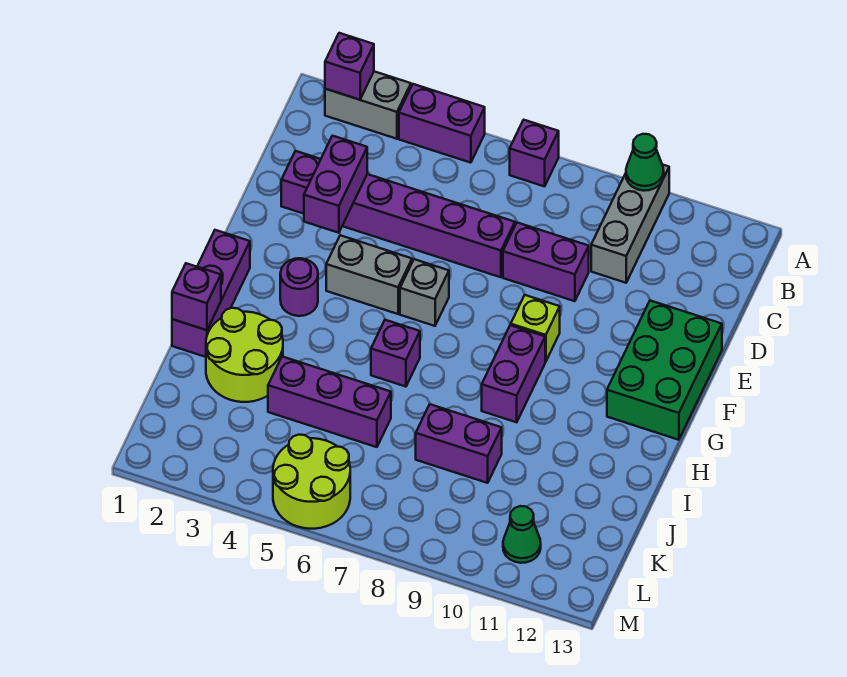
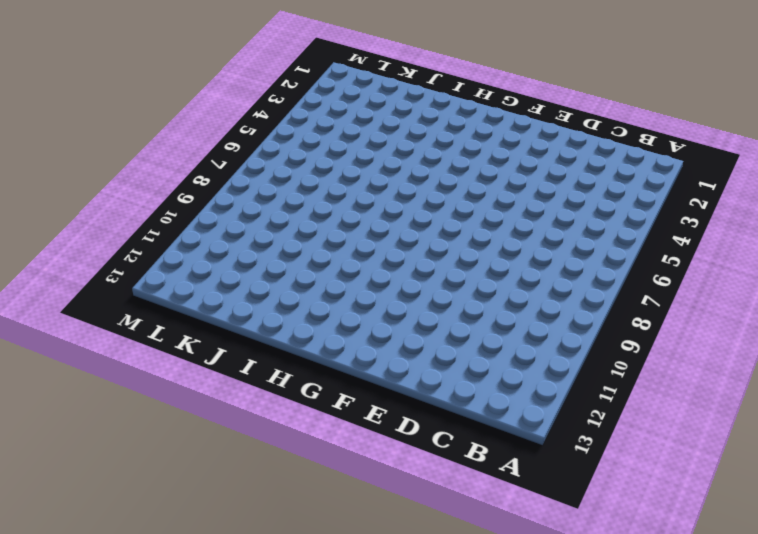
none -> grey brick A2:A3 level 1
none -> purple brick A4:A5 level 1
none -> purple brick A7 level 1

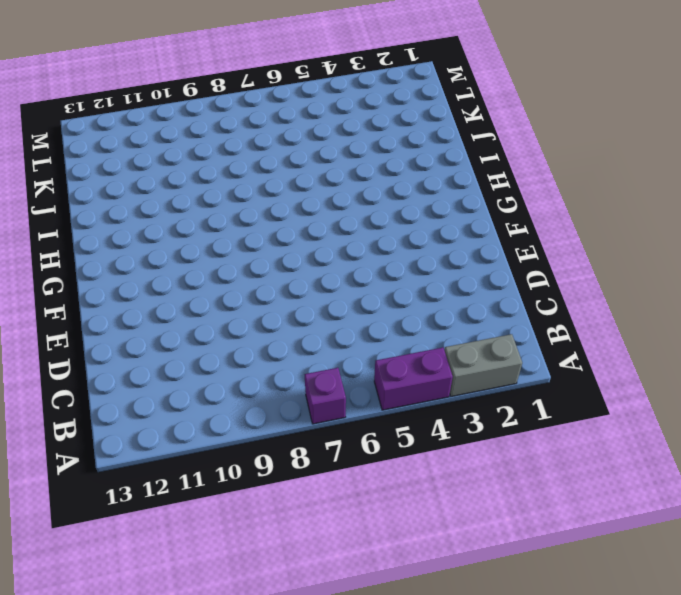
none -> grey brick A10:C10 level 1
none -> purple brick D2:D7 level 1
none -> purple brick D8:D9 level 1

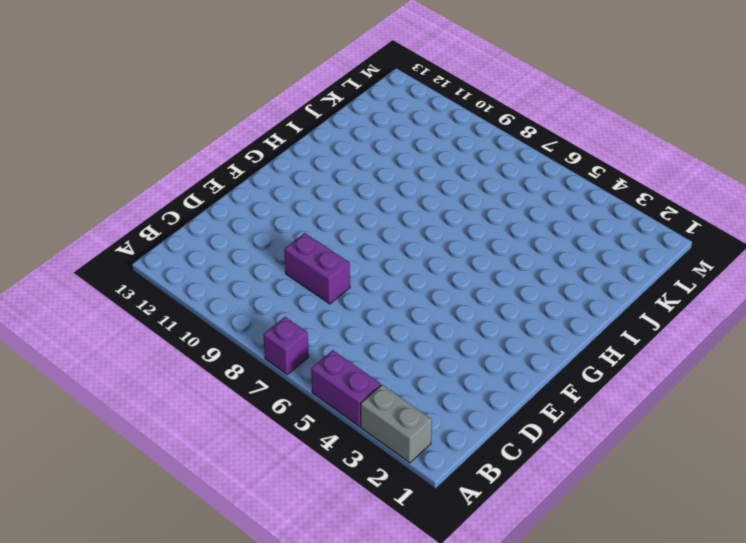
none -> grey brick A10:C10 level 1
none -> purple brick D2:D7 level 1
none -> green brick E12:G13 level 1

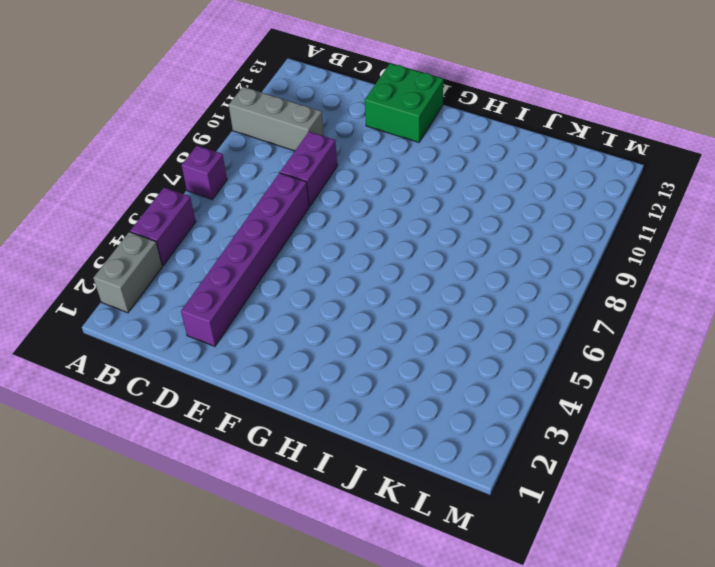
green brick E12:F13 level 1 -> green brick E12:G13 level 1
none -> grey brick F4:F5 level 1
none -> grey brick F6 level 1
none -> lime brick F9 level 1

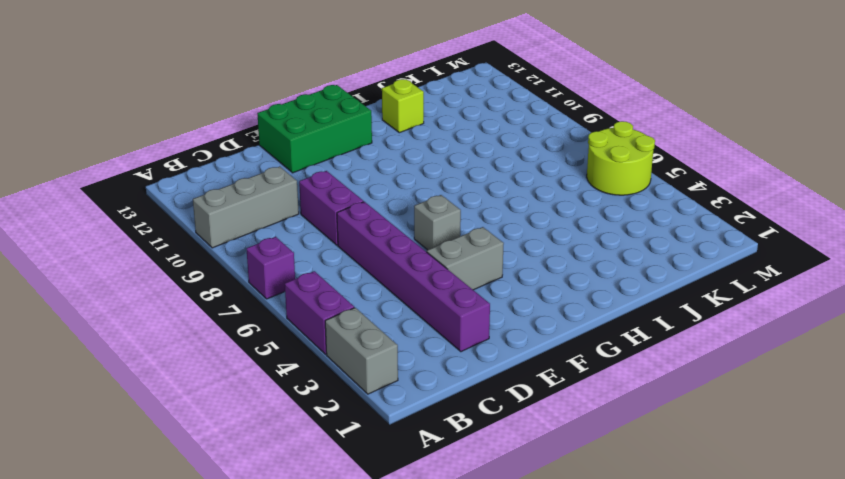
grey brick E4:F4 level 1 -> grey brick F4:F5 level 1
lime brick I12 level 1 -> lime brick F9 level 1
none -> purple brick G1:I1 level 1
none -> purple round brick G3 level 1
none -> purple brick G9:H9 level 1

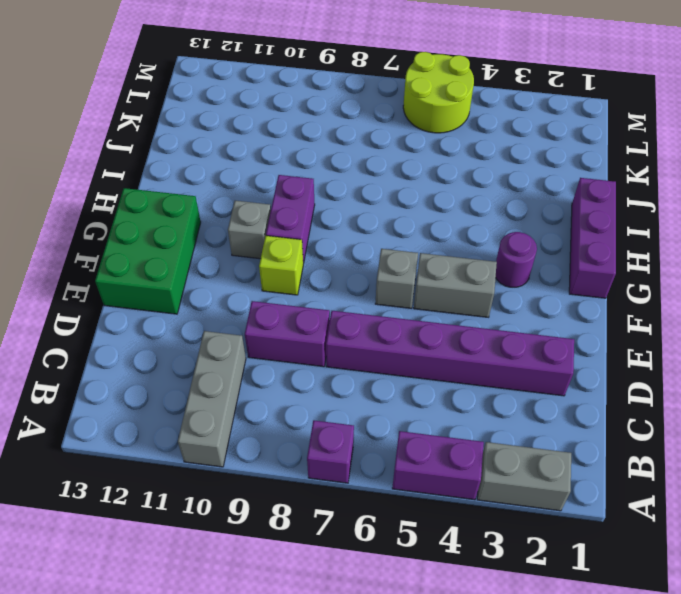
grey brick G10 level 1 -> none
none -> purple brick H6 level 1
none -> lime round brick I2:J3 level 1
none -> purple brick J4:J6 level 1

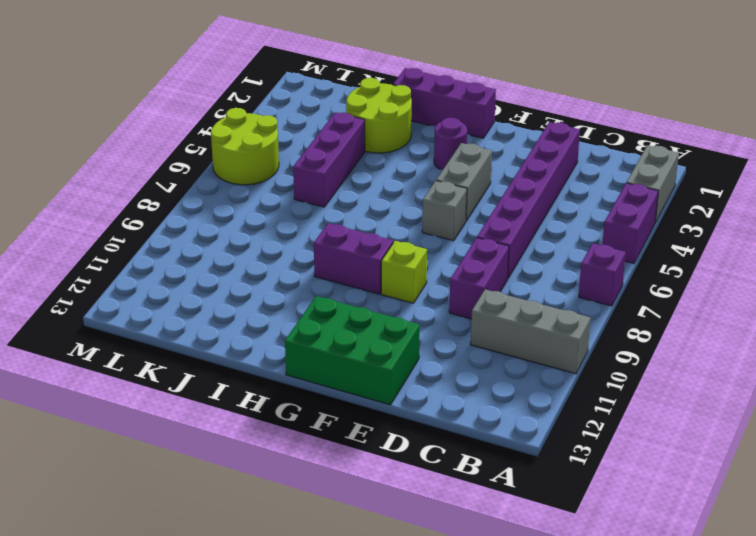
none -> purple brick H6 level 1
none -> purple brick J8:J9 level 1
none -> green cone L11 level 1

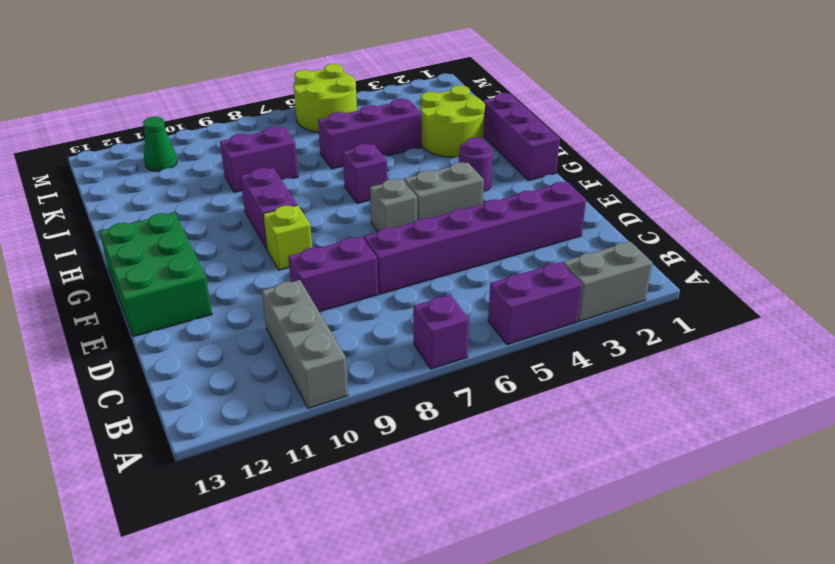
none -> purple brick A2 level 2
none -> green cone A10 level 2
none -> purple brick D3:E3 level 2

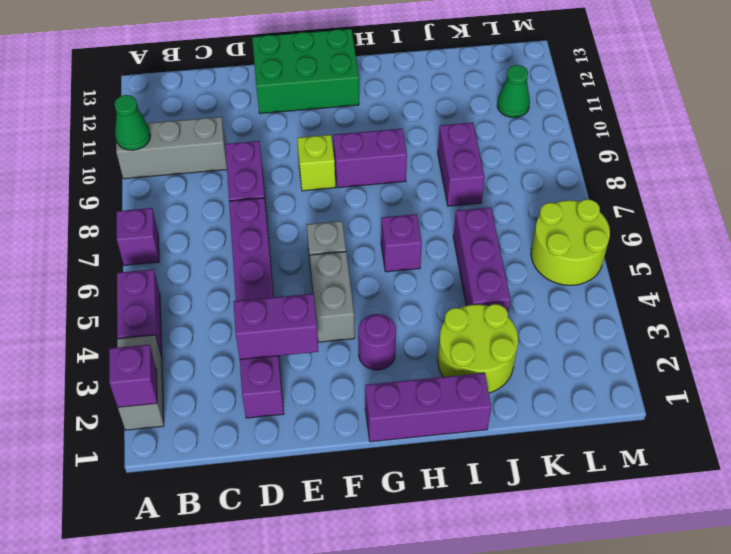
none -> purple brick I1 level 2

